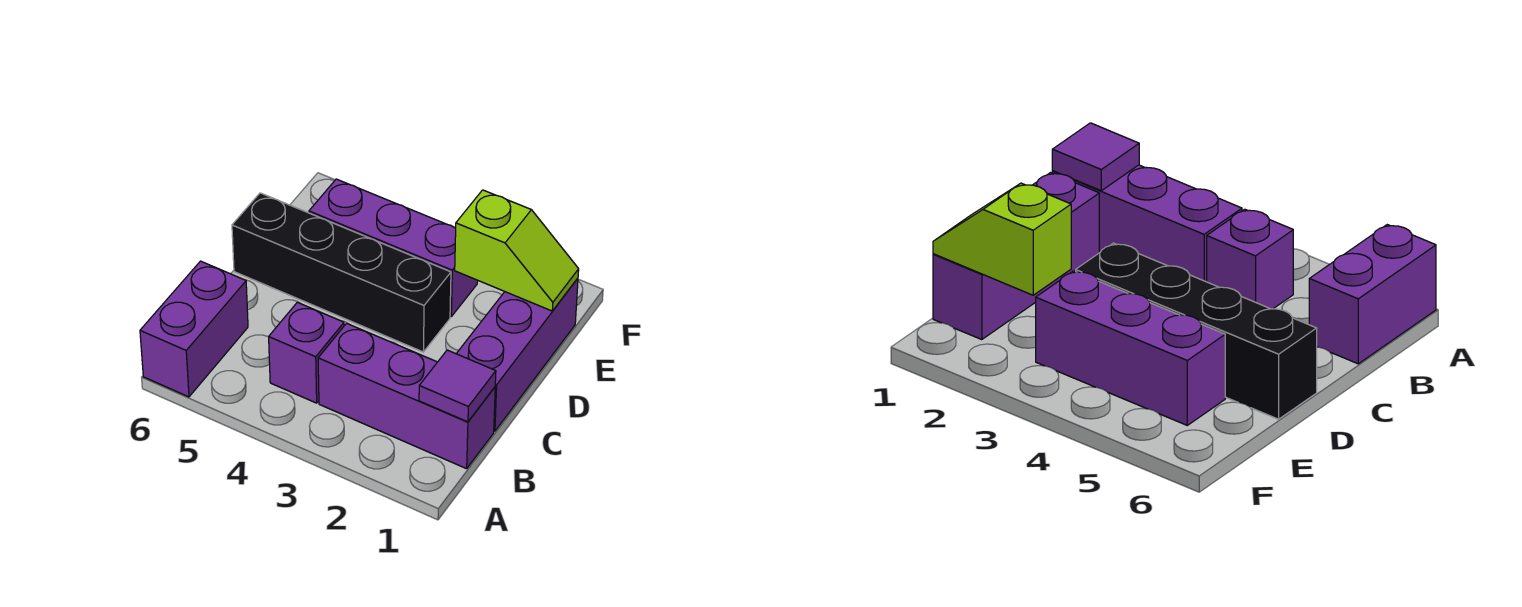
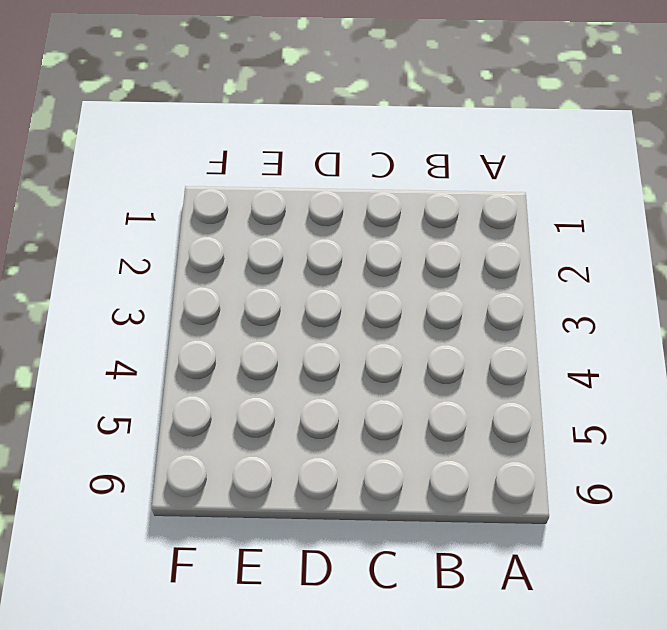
none -> purple brick A6:B6 level 1
none -> purple brick B1:B3 level 1

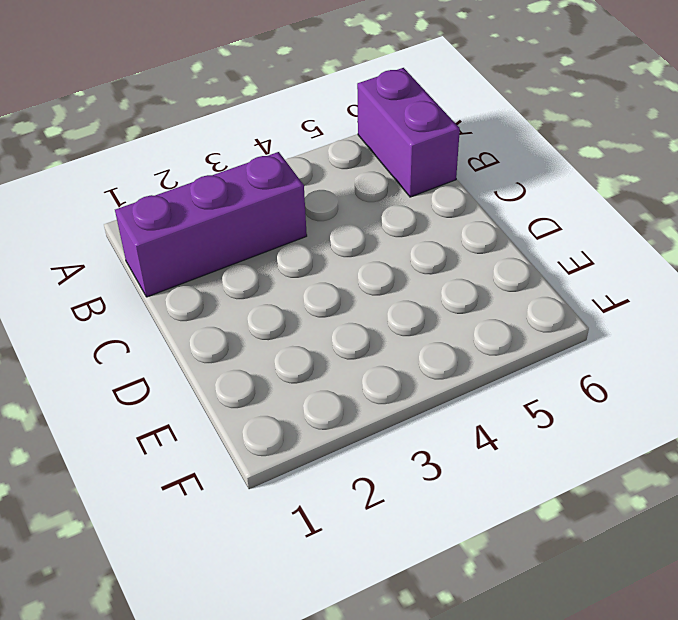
none -> purple brick B4 level 1
none -> purple brick C1:E1 level 1

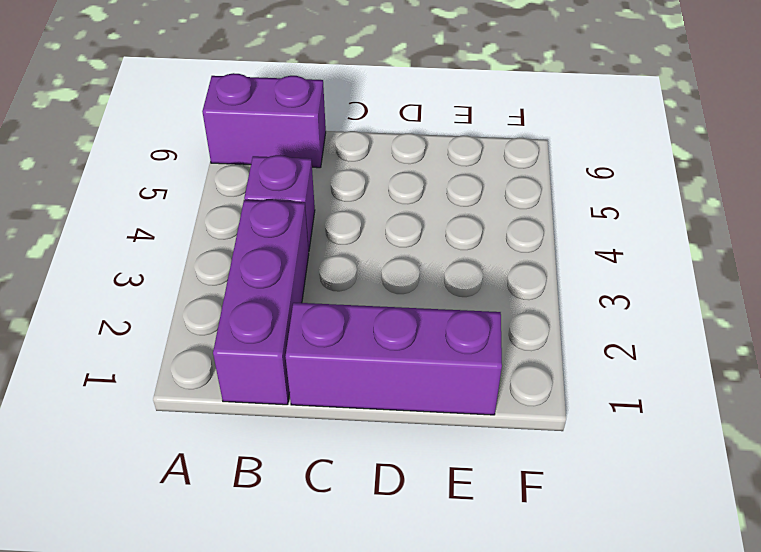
none -> black brick D3:D6 level 1
none -> purple brick E3:E5 level 1

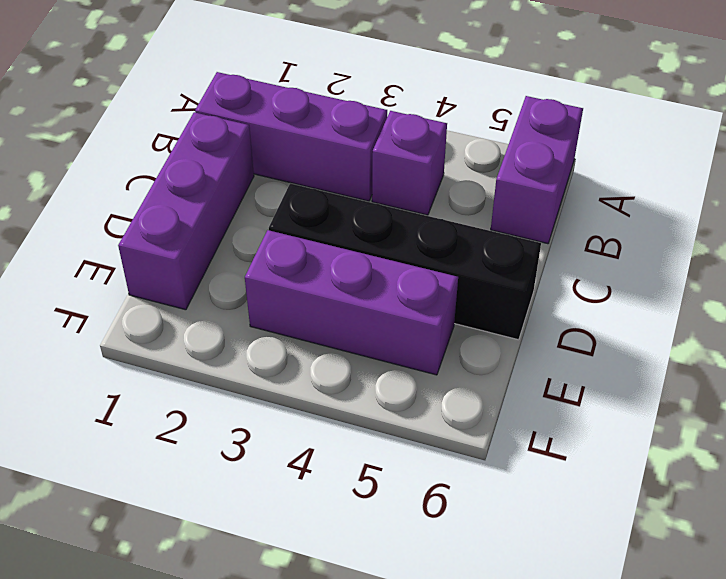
none -> purple tile B1 level 2
none -> lime slope E1:E2 level 2 top 2

